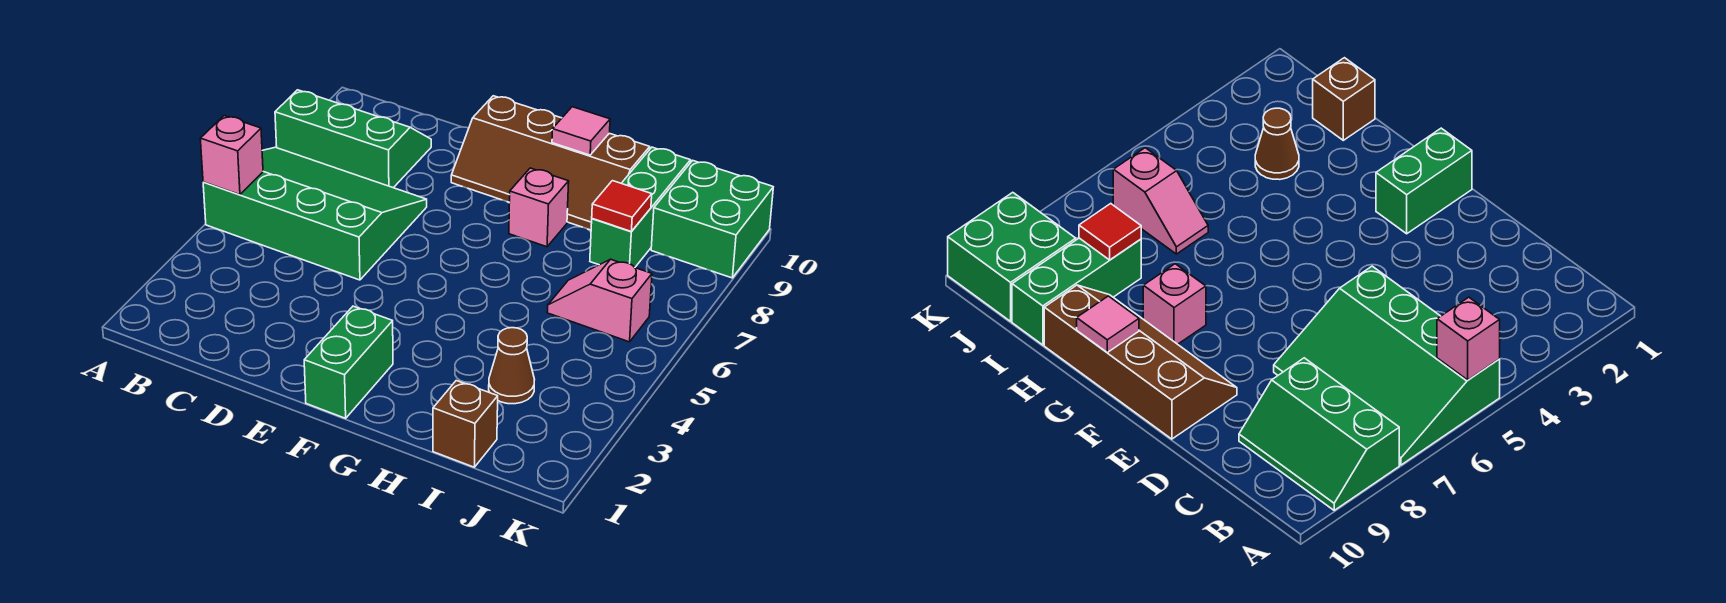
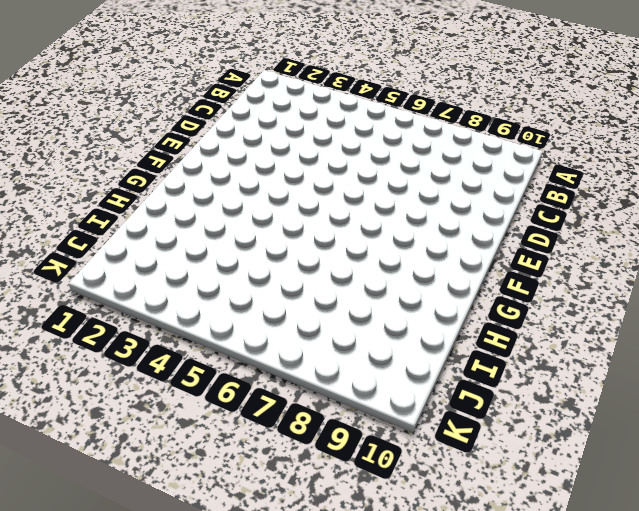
none -> green slope A5:D7 level 1 top 5
none -> green slope A8:C9 level 1 top 8
none -> brown slope E9:H10 level 1 top 10

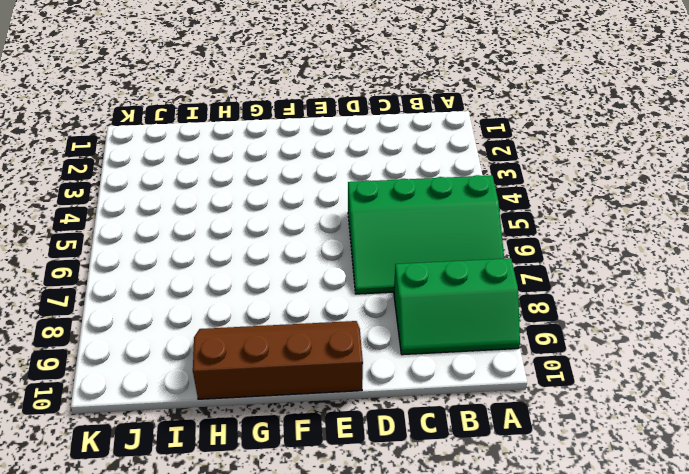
none -> green brick F1:F2 level 1
none -> pink brick G8 level 1
none -> brown brick I1 level 1

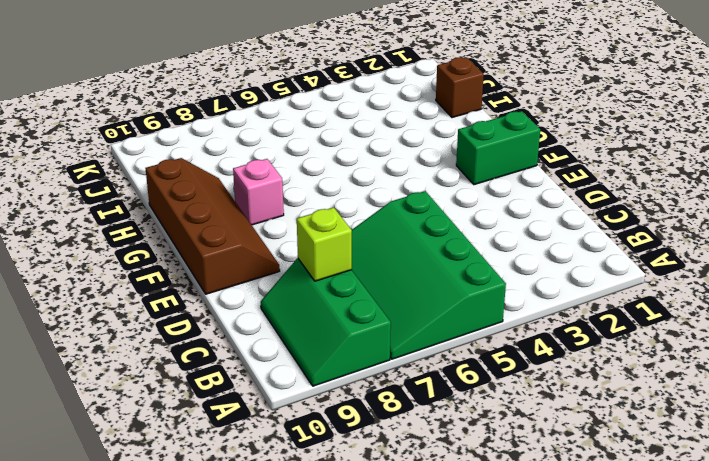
lime brick C8 level 2 -> none
none -> brown cone I3 level 1
none -> pink slope I6:J6 level 1 top J
none -> green brick I8:I10 level 1

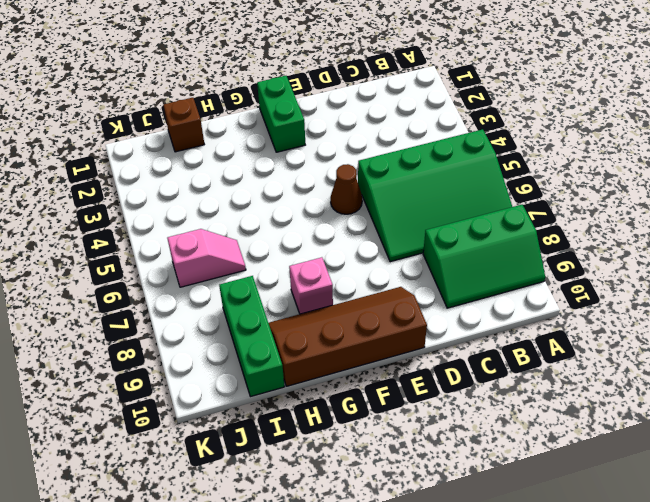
brown cone E5 level 1 -> brown cone I3 level 1
none -> green brick J9:K10 level 1
none -> pink brick A5 level 2
none -> pink tile G10 level 2

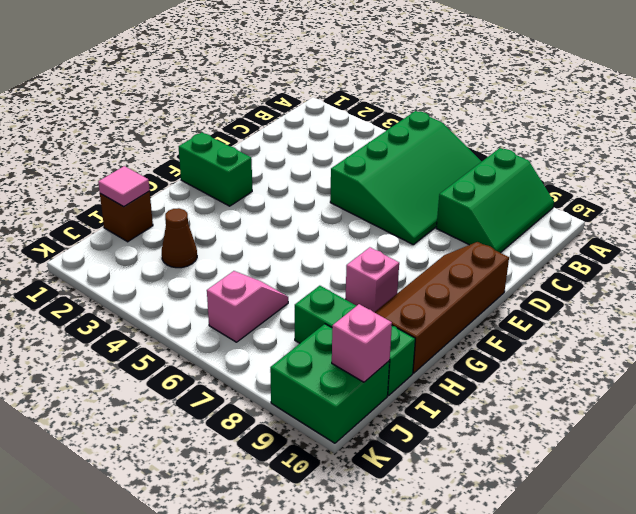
pink tile I1 level 2 -> pink tile G10 level 2
pink brick J10 level 2 -> pink brick A5 level 2
none -> red tile I8 level 2

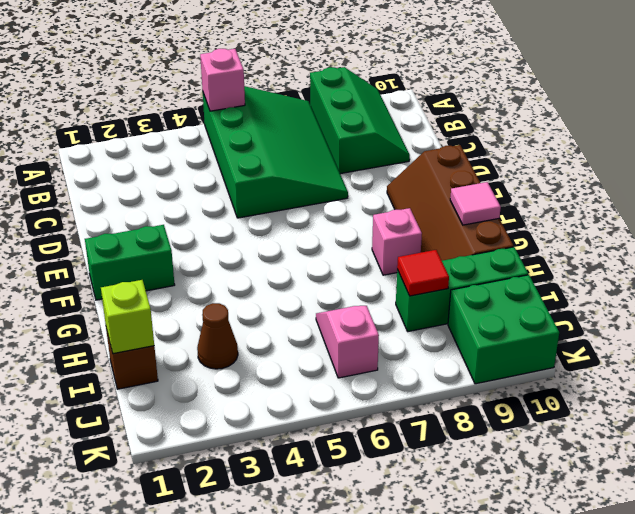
lime brick I1 level 2 -> none

